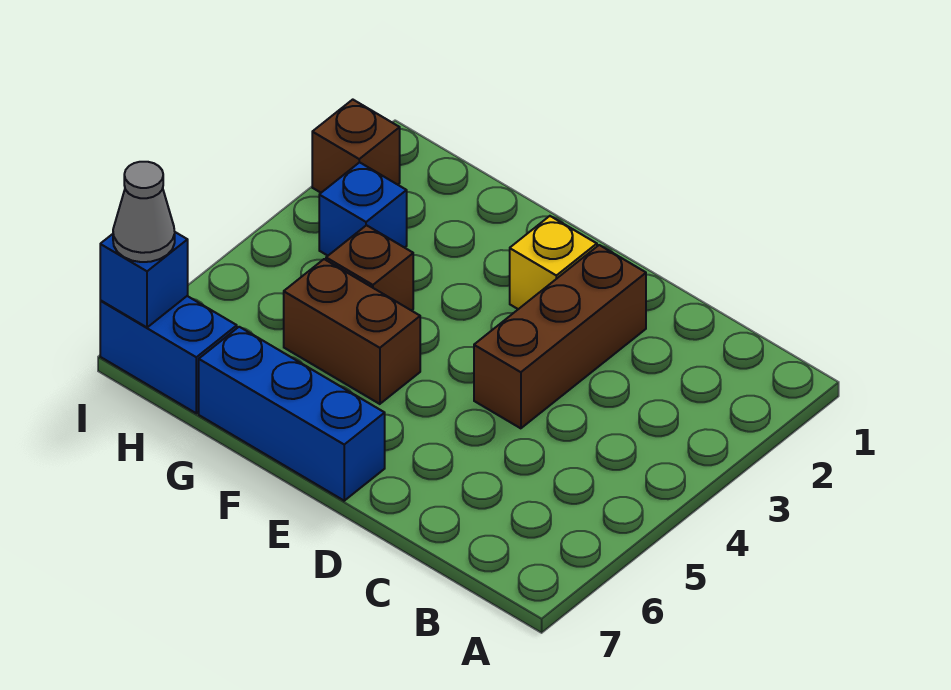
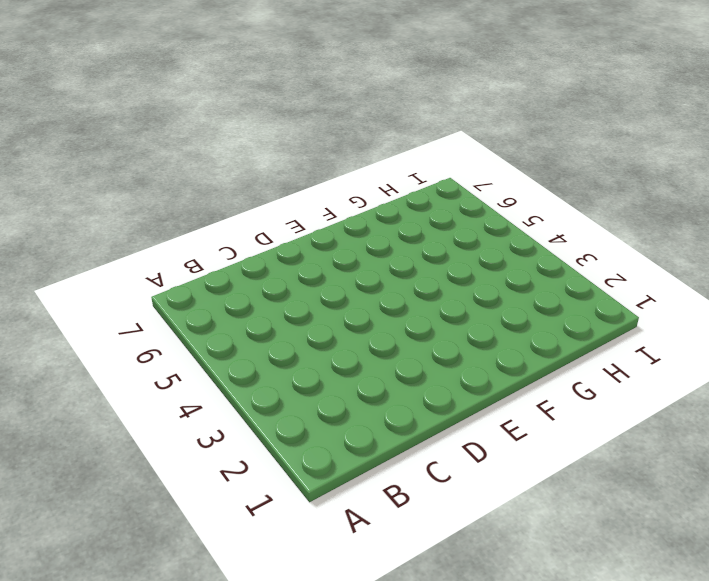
none -> brown brick D2:D4 level 1
none -> yellow brick E2 level 1

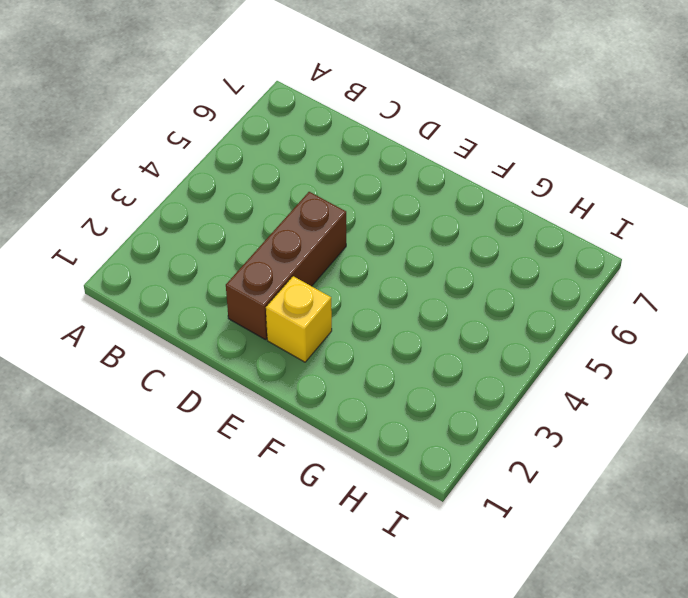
none -> blue brick E7:G7 level 1
none -> brown brick F5:G5 level 1

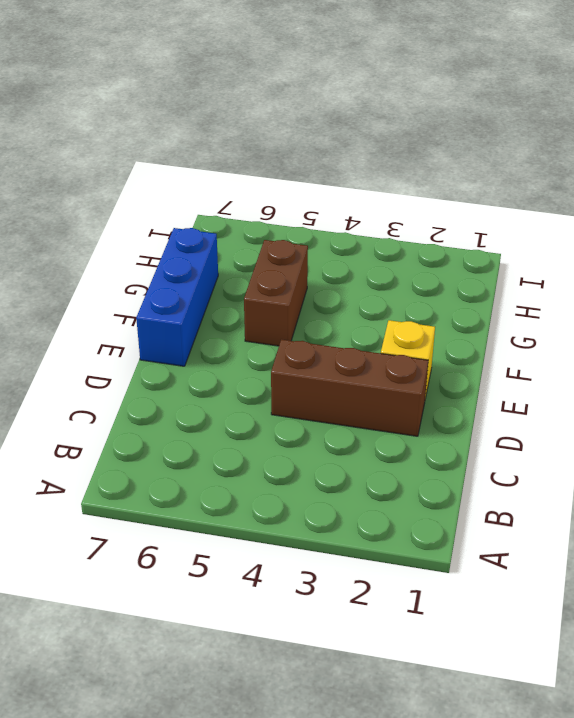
none -> brown brick G4 level 1
none -> blue brick H3 level 1

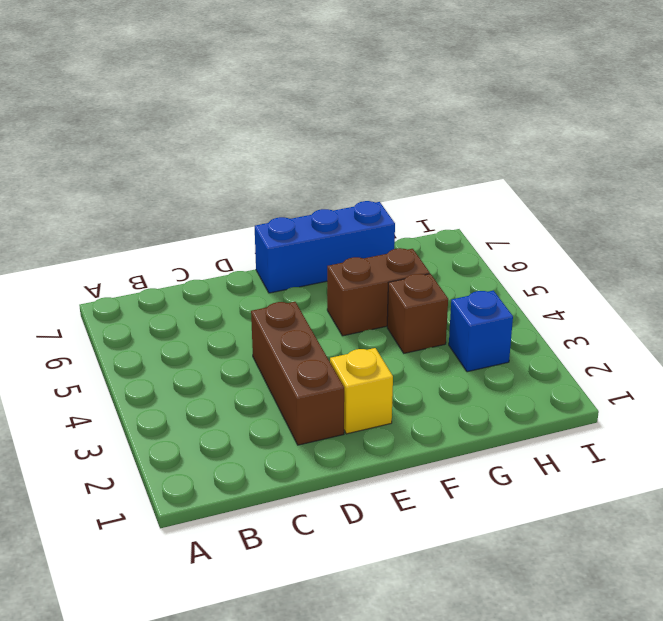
none -> blue brick H7:I7 level 1
none -> brown brick I2 level 1

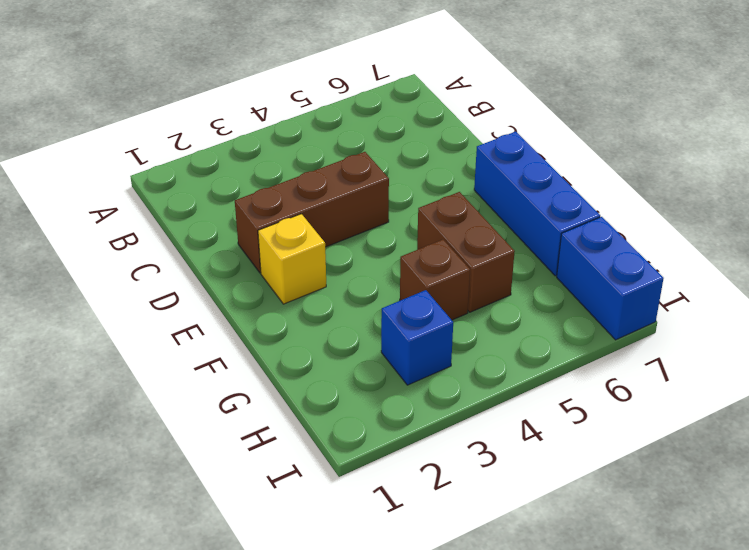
none -> brown brick I2 level 1
none -> blue brick I7 level 2

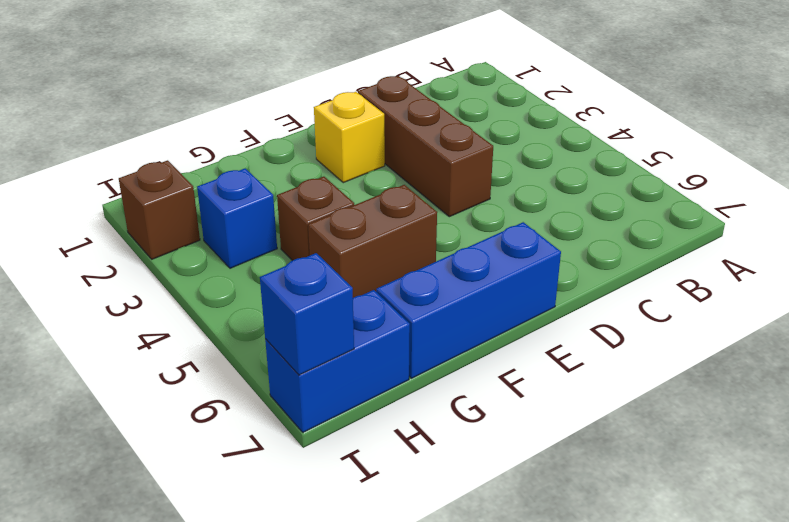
none -> grey cone I7 level 3

